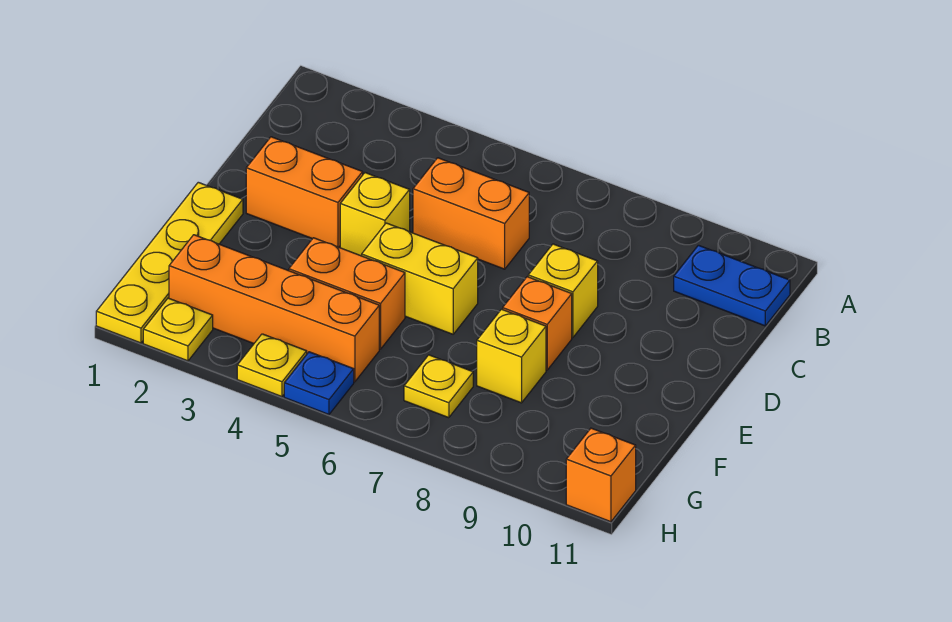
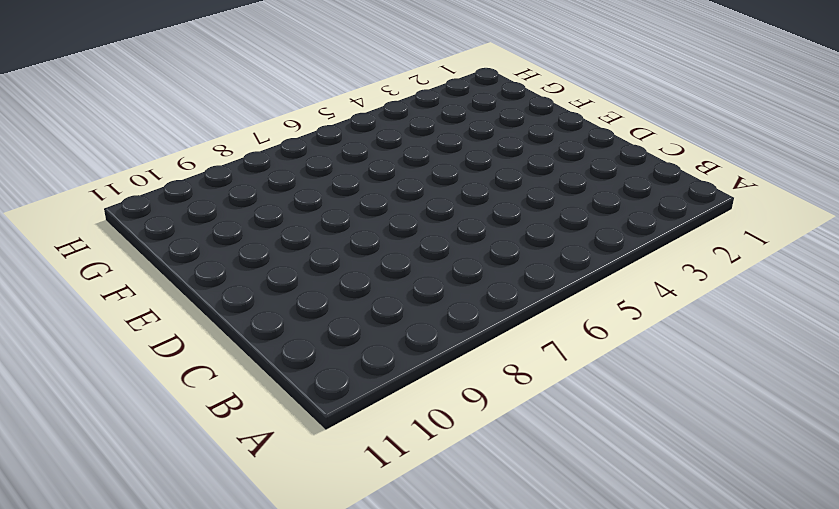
none -> blue plate B10:B11 level 1
none -> orange brick C5:C6 level 1
none -> orange brick D2:D3 level 1

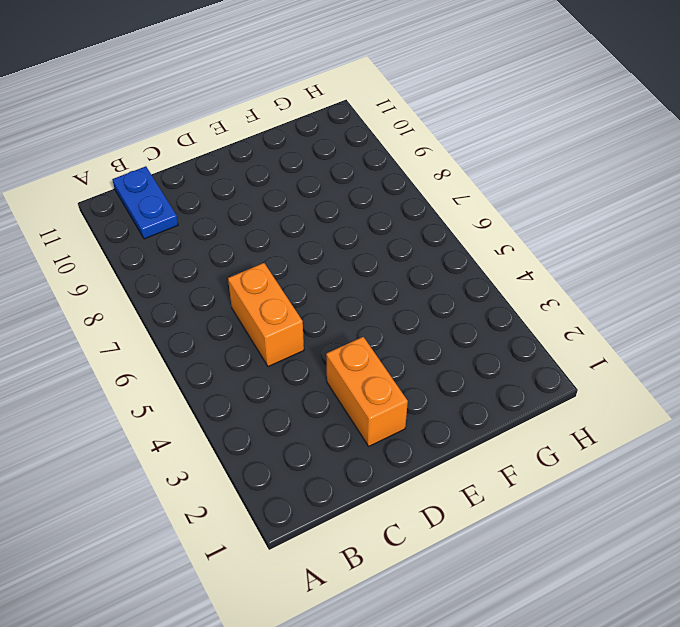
none -> yellow brick D4 level 1
none -> yellow brick D8 level 1
none -> yellow plate E1:H1 level 1

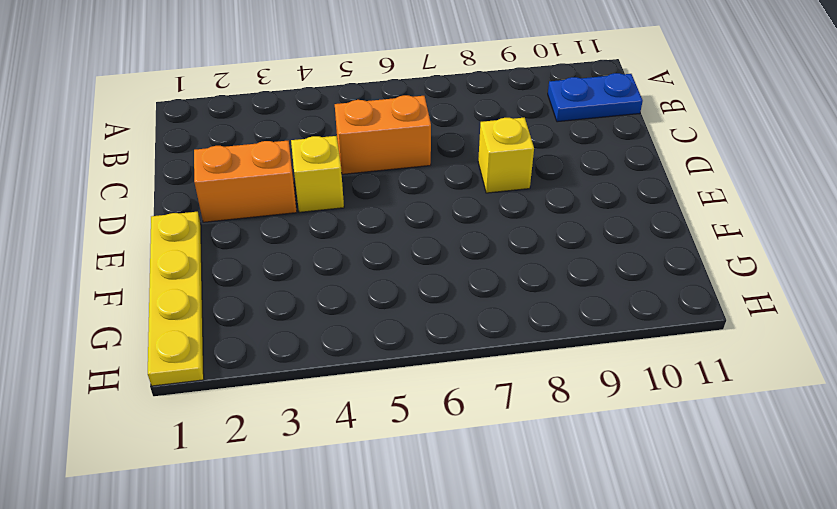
none -> yellow brick E5:E6 level 1
none -> orange brick E8 level 1
none -> orange brick F4:F5 level 1

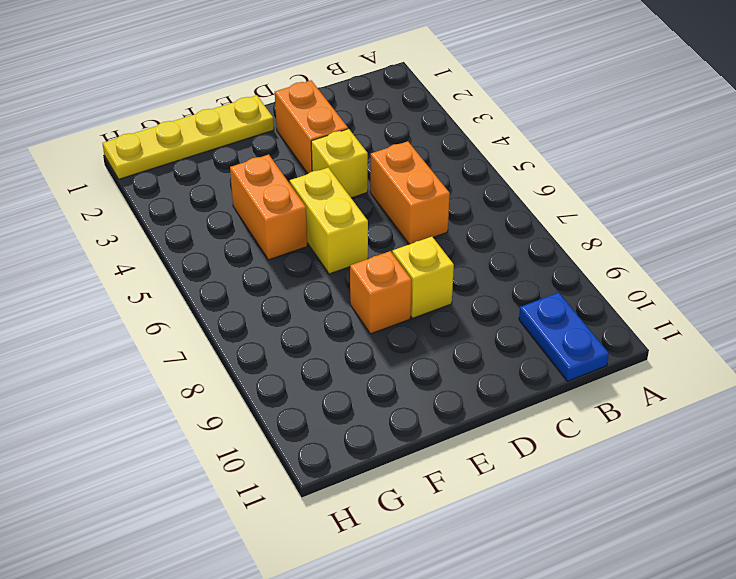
none -> yellow brick F8 level 1
none -> orange brick G2:G5 level 1
none -> yellow plate G7 level 1

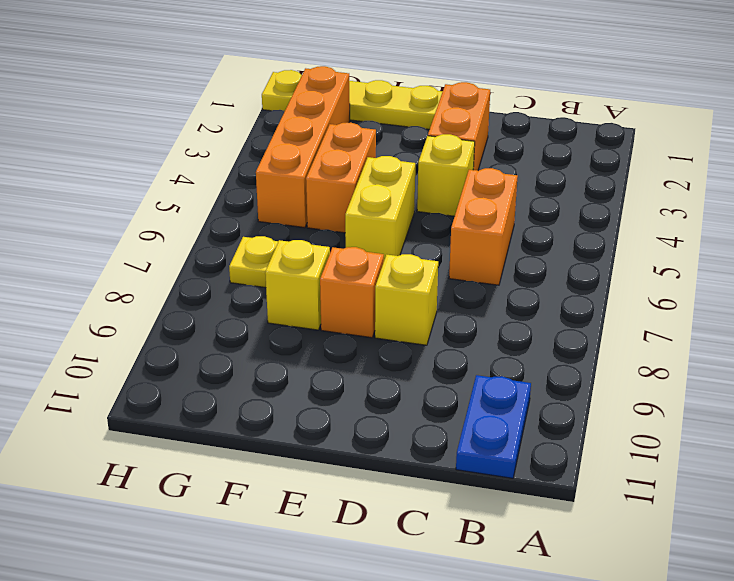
none -> yellow plate H2 level 1
none -> yellow plate H4 level 1
none -> blue plate H5 level 1

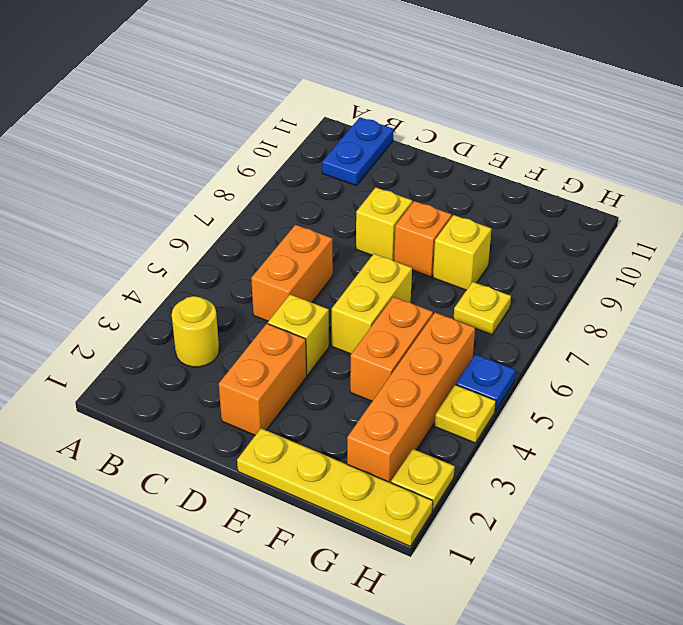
yellow round brick B3 level 1 -> none
none -> orange brick H11 level 1

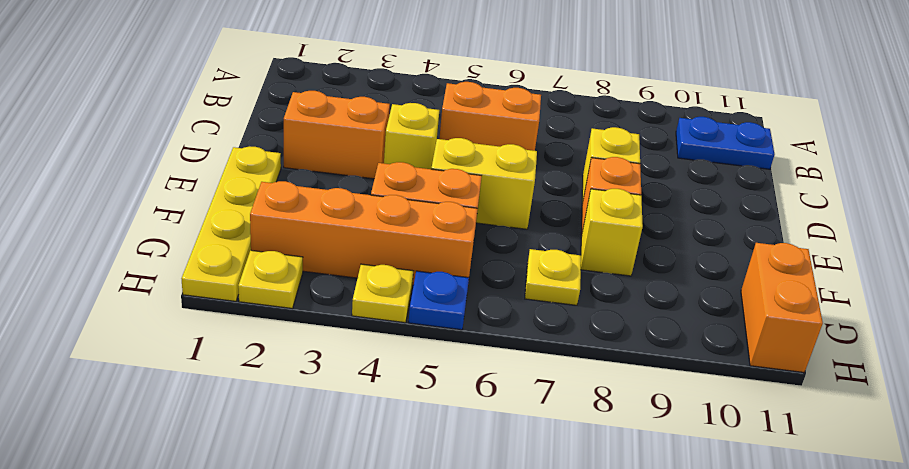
orange brick G11:H11 level 1 -> orange brick H11 level 1

